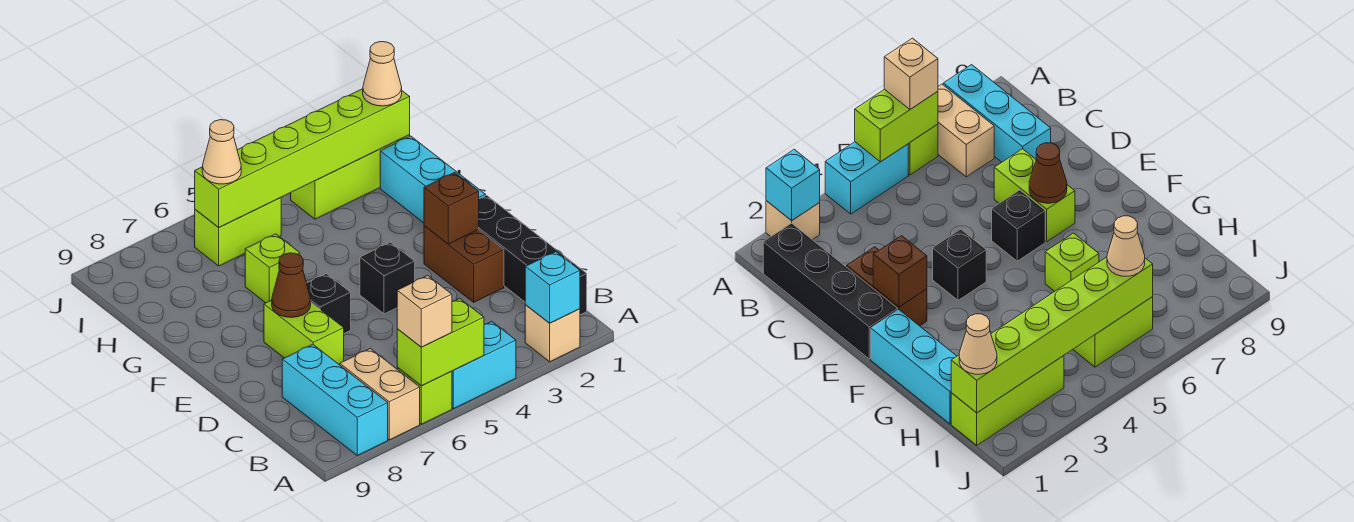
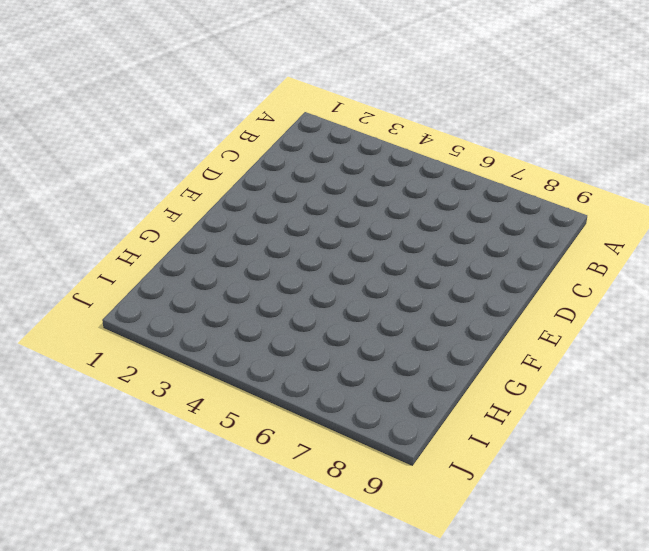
none -> tan brick A2 level 1
none -> cyan brick A4:A5 level 1
none -> lime brick A6 level 1

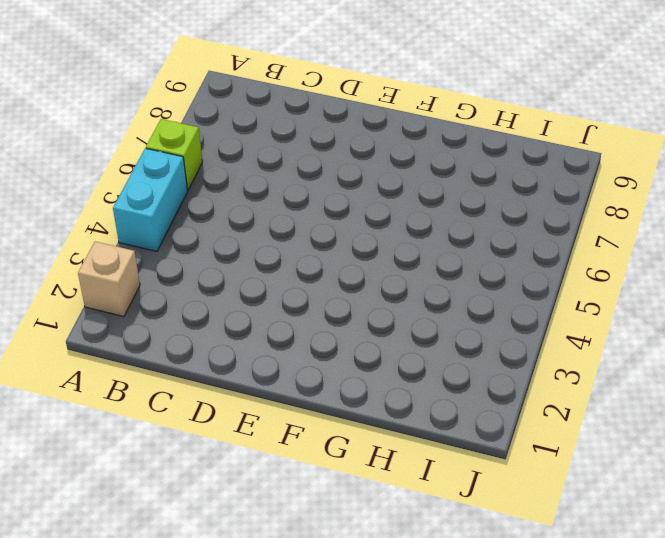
none -> tan brick A7:B7 level 1
none -> cyan brick A8:C8 level 1
none -> black brick B1:E1 level 1

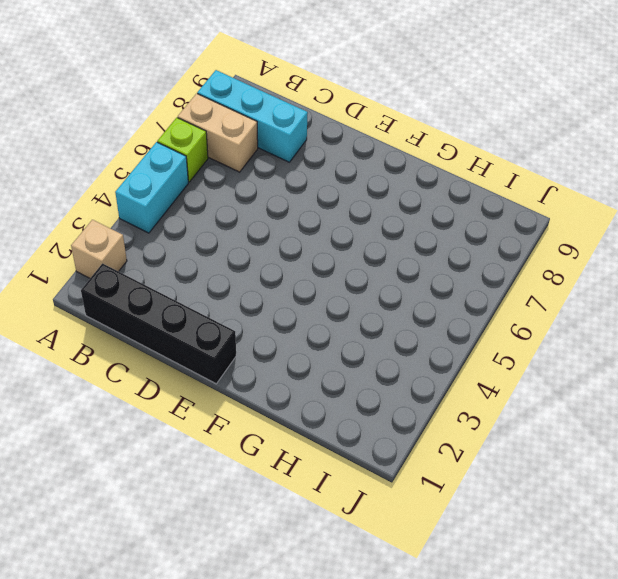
none -> brown brick D2:E2 level 1
none -> lime brick D7:E7 level 1
none -> black brick E4 level 1

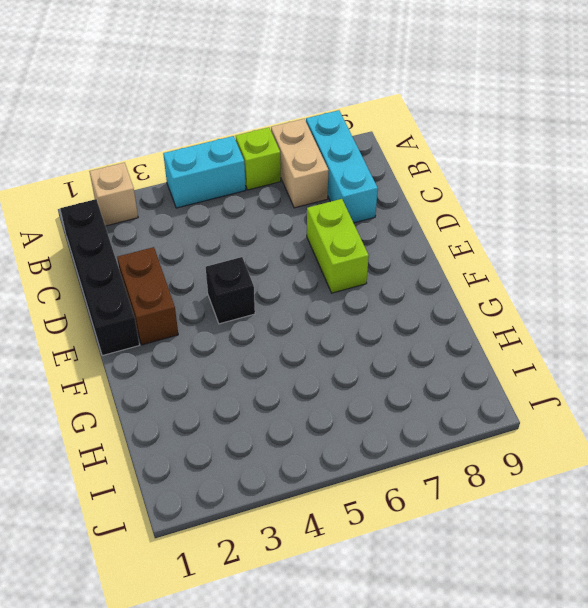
none -> black brick E6 level 1
none -> cyan brick F1:H1 level 1
none -> lime brick G6 level 1

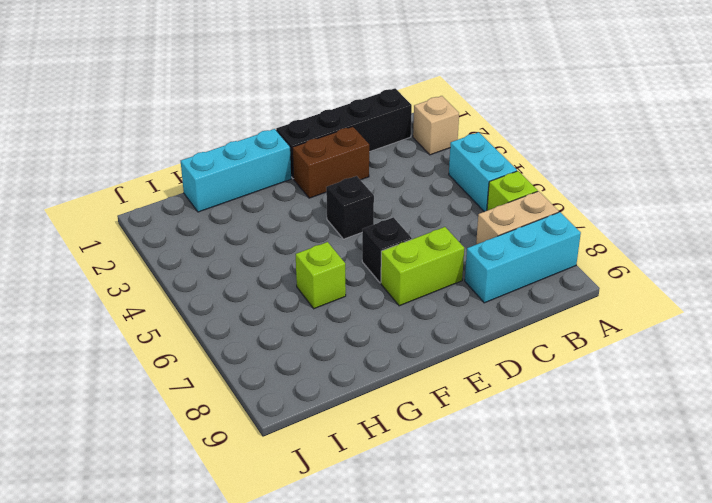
none -> lime brick I1:I3 level 1
none -> lime brick I5:I6 level 1
none -> cyan brick A2 level 2

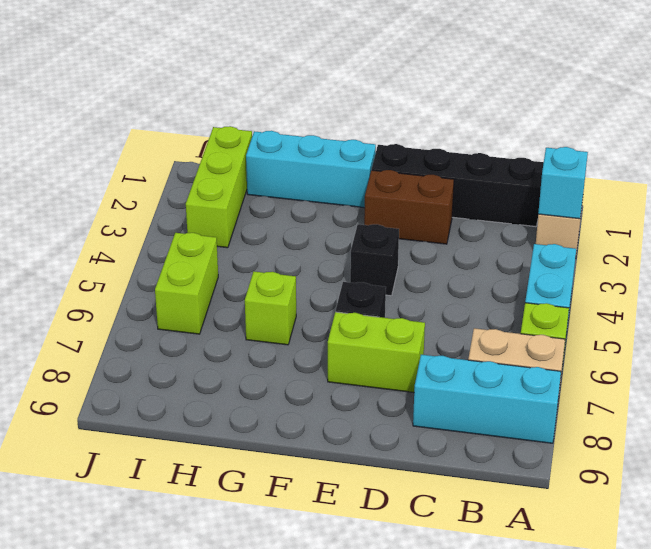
none -> lime brick A5:A6 level 2
none -> brown brick E2 level 2
none -> brown cone E7 level 2

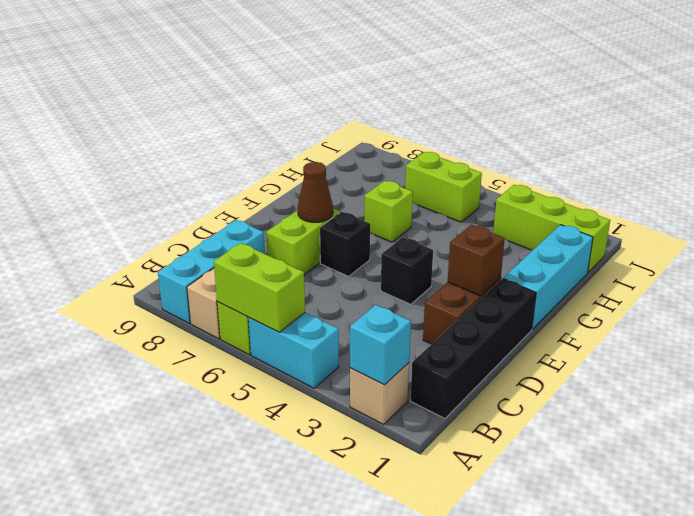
none -> lime brick I1:I6 level 2
none -> tan brick A6 level 3
none -> tan cone I1 level 3

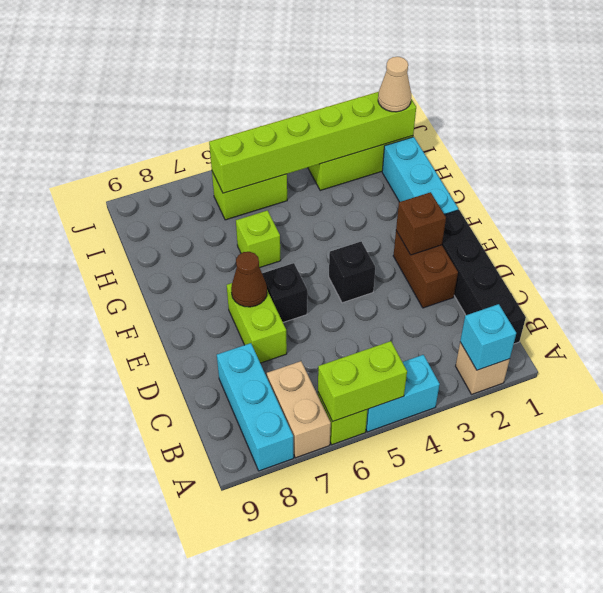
none -> tan brick A6 level 3
none -> tan cone I6 level 3

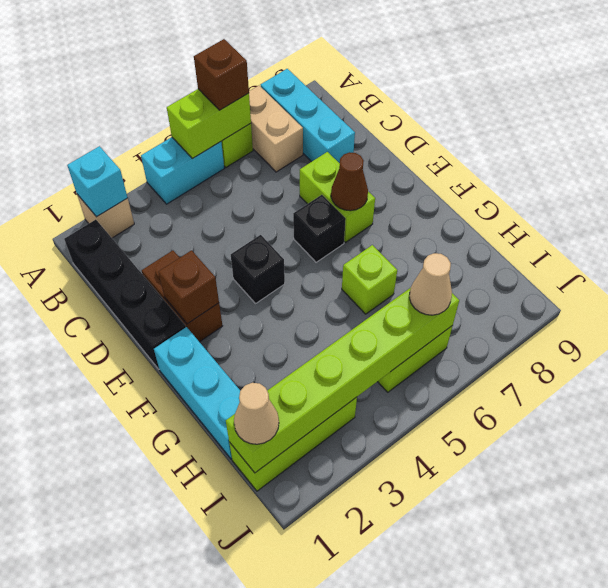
brown brick A6 level 3 -> tan brick A6 level 3

